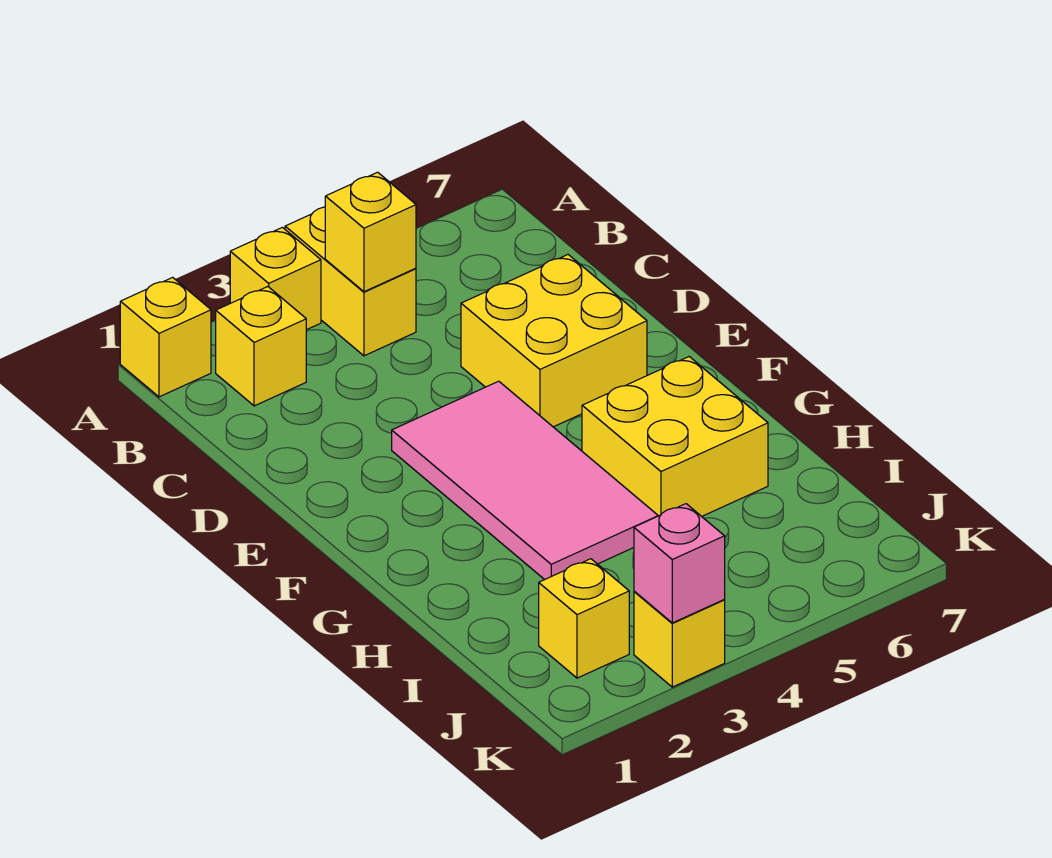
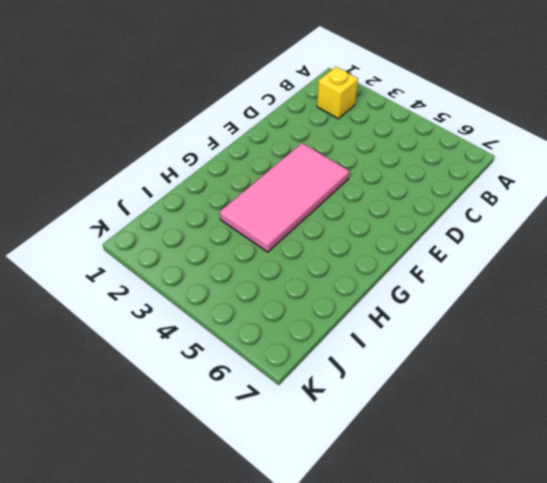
none -> yellow brick A1 level 1
none -> yellow brick A3 level 1

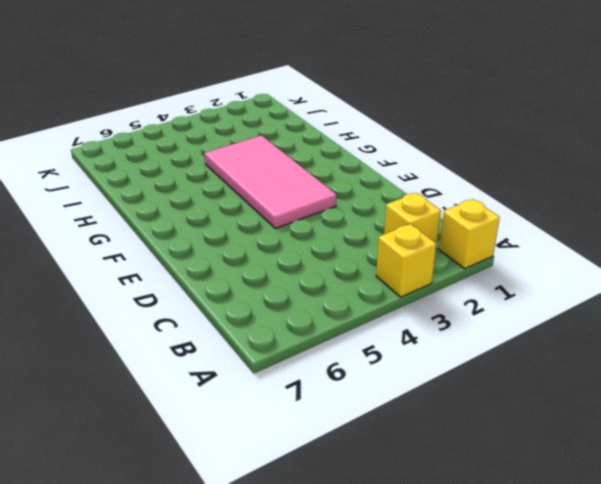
none -> yellow brick A4:B4 level 1
none -> yellow brick D5:E6 level 1

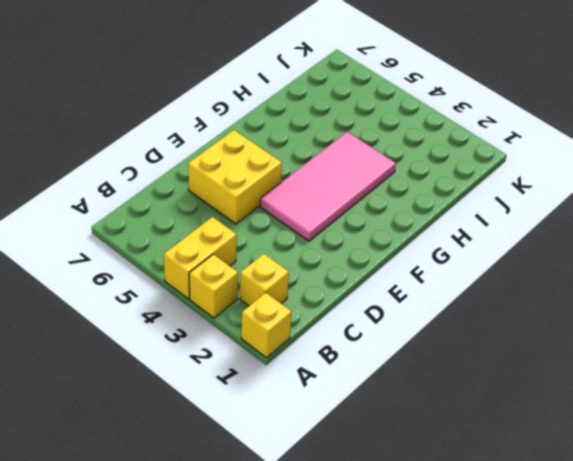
none -> yellow brick G5:H6 level 1
none -> yellow brick J2 level 1

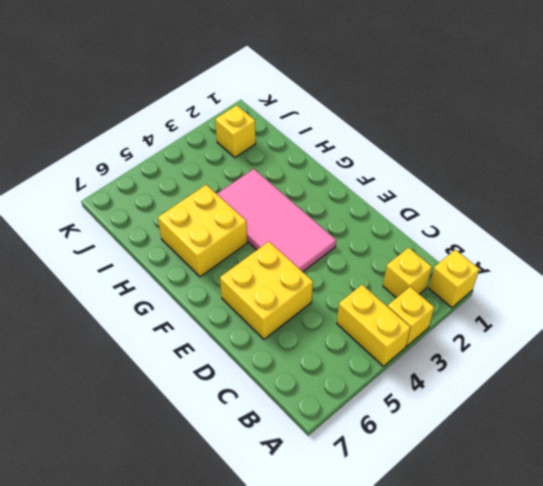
none -> yellow brick K3 level 1
none -> yellow brick B4 level 2

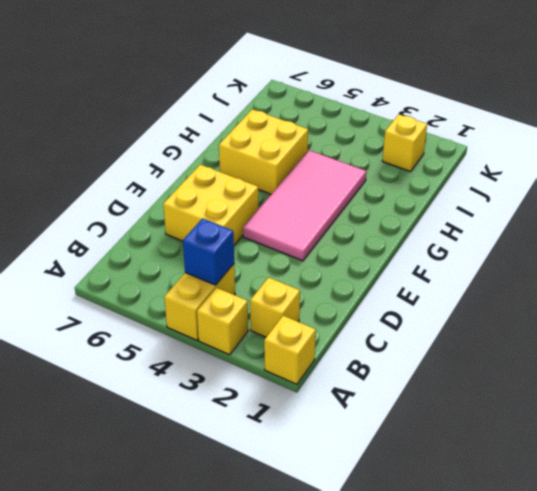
blue brick B4 level 2 -> yellow brick B4 level 2
none -> yellow brick K3 level 1
none -> pink brick K3 level 2

